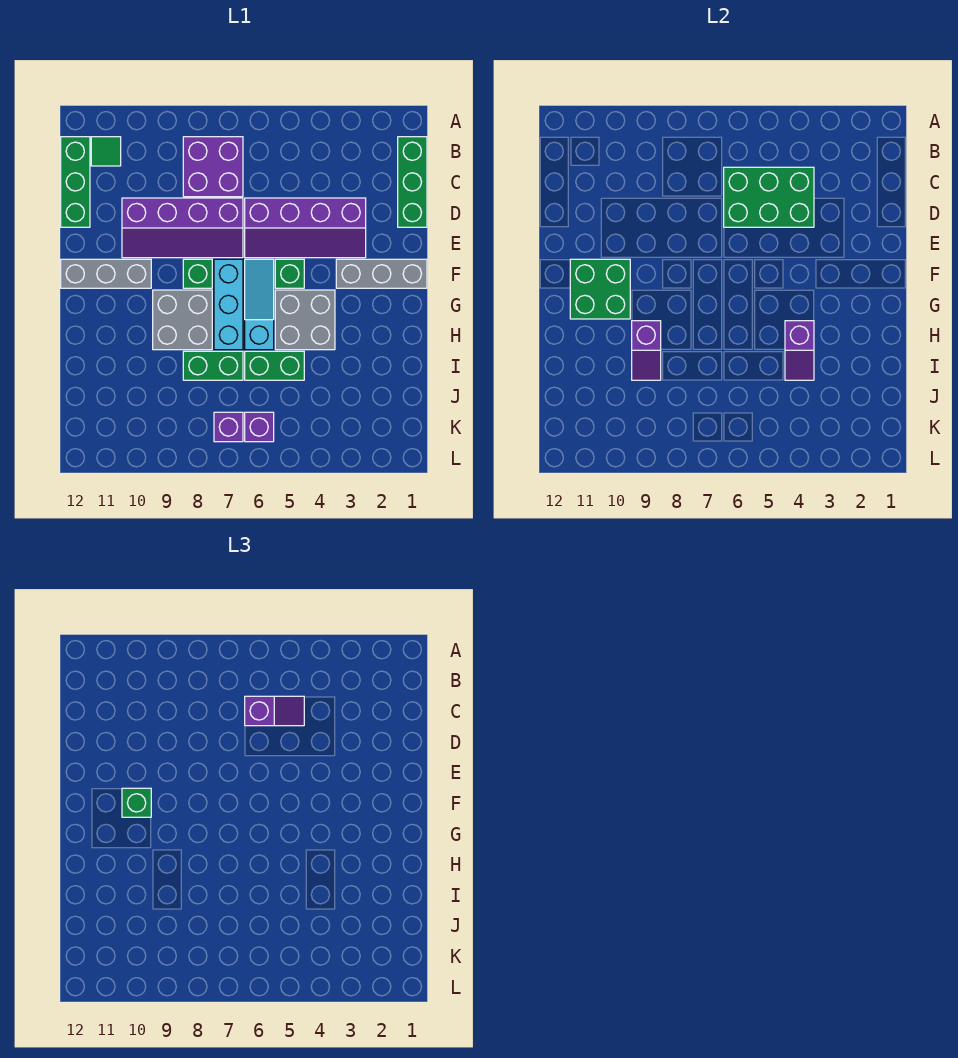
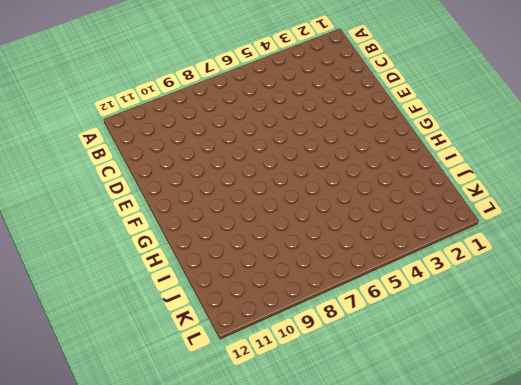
none -> green brick B1:D1 level 1
none -> purple brick B7:C8 level 1
none -> green tile B11 level 1

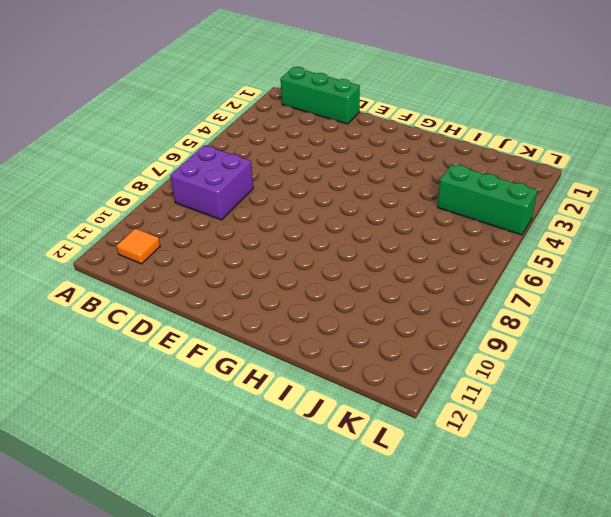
orange tile B11 level 1 -> green tile B11 level 1
green brick J4:L4 level 1 -> green brick B12:D12 level 1
none -> purple slope D3:E6 level 1 top D
none -> purple slope D7:E10 level 1 top D
none -> grey brick F1:F3 level 1

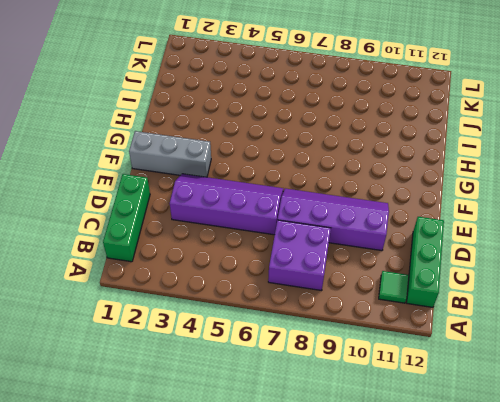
none -> green brick F5 level 1
none -> cyan slope F6:H6 level 1 top H
none -> cyan brick F7:H7 level 1

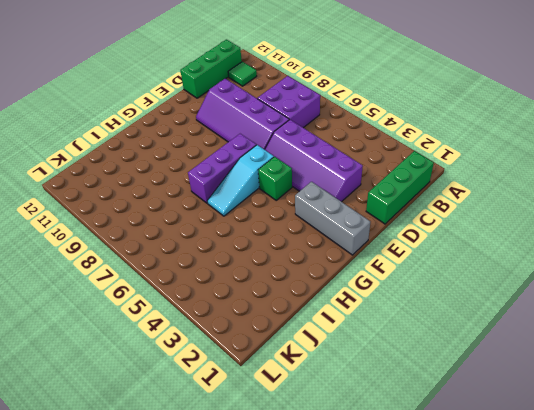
cyan slope F6:H6 level 1 top F -> cyan slope F6:H6 level 1 top H
purple brick F7:H7 level 1 -> cyan brick F7:H7 level 1
none -> green brick F8 level 1
none -> grey brick F10:F12 level 1
none -> grey brick G4:H5 level 1

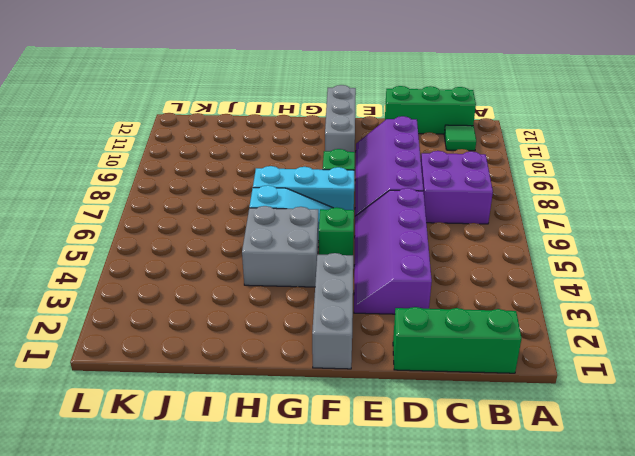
none -> grey brick G8:H9 level 1
none -> green brick I5:I6 level 1
none -> green brick I7:I8 level 1

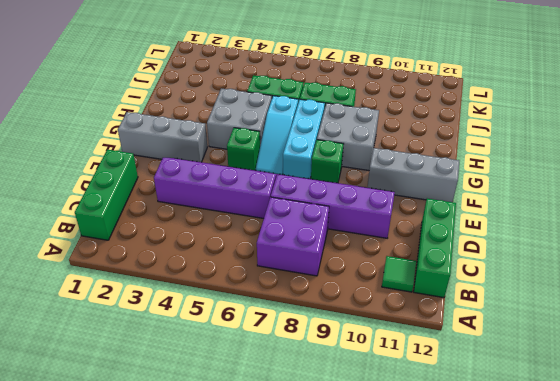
none -> purple brick K6 level 1
none -> purple brick K7 level 1
none -> green brick C4:D6 level 2

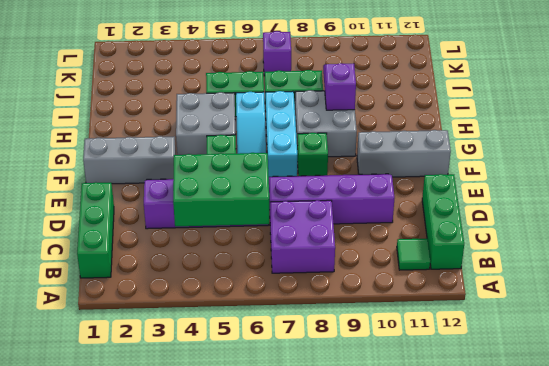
none -> purple brick K6 level 1
none -> green brick F10:G11 level 2
none -> purple slope H4:I4 level 2 top H

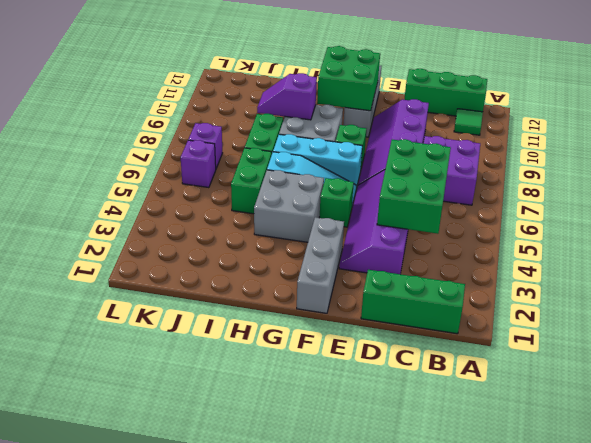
none -> purple slope H4:I4 level 2 top H
none -> purple slope C5:C6 level 3 top 6
none -> green brick F10 level 3

